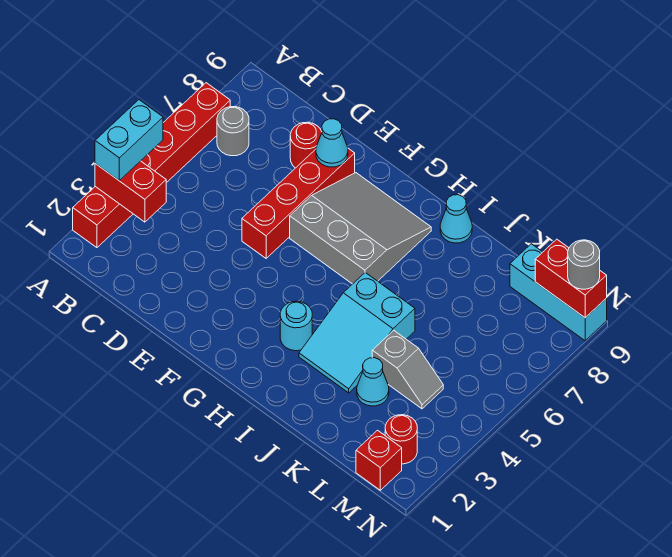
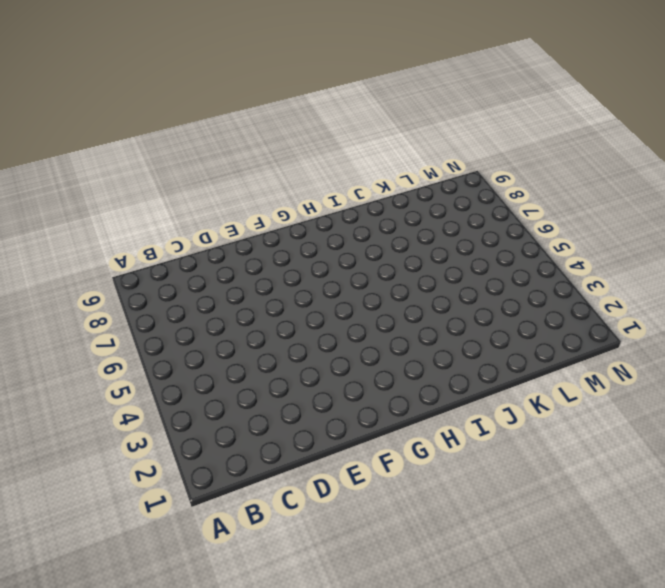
none -> red brick A2:A7 level 1
none -> grey round brick B7 level 1
none -> red round brick D8 level 1

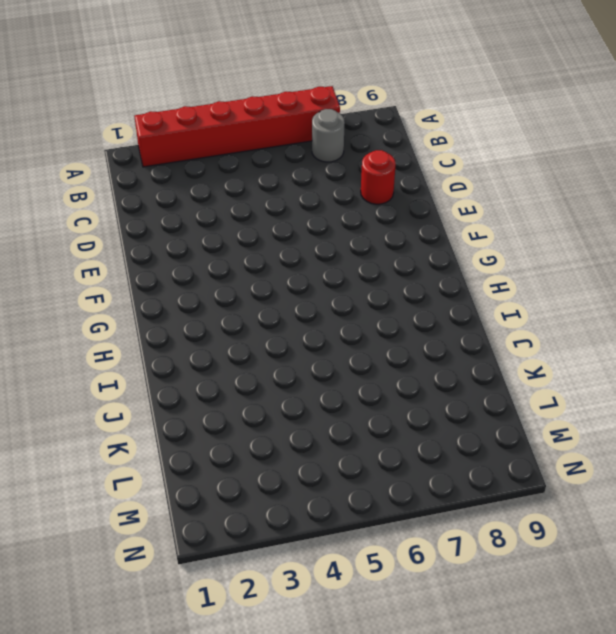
none -> red brick E5:E8 level 1
none -> grey slope F6:H8 level 1 top 6
none -> cyan round brick H3 level 1

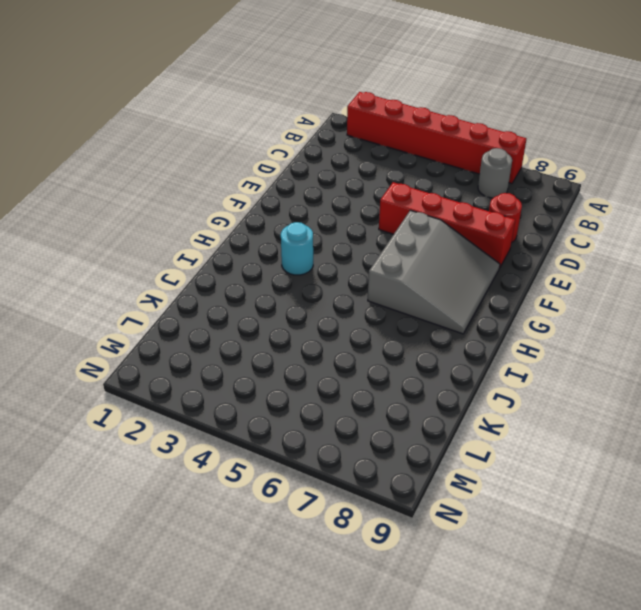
none -> cyan slope I3:J5 level 1 top 5
none -> cyan cone I9 level 1
none -> cyan cone K3 level 1

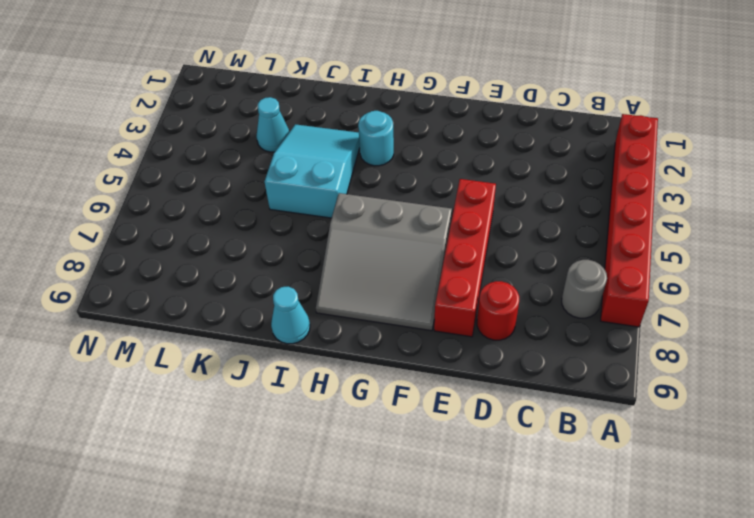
none -> grey slope K4:L4 level 1 top K
none -> cyan brick L9:N9 level 1
none -> red brick M1 level 1

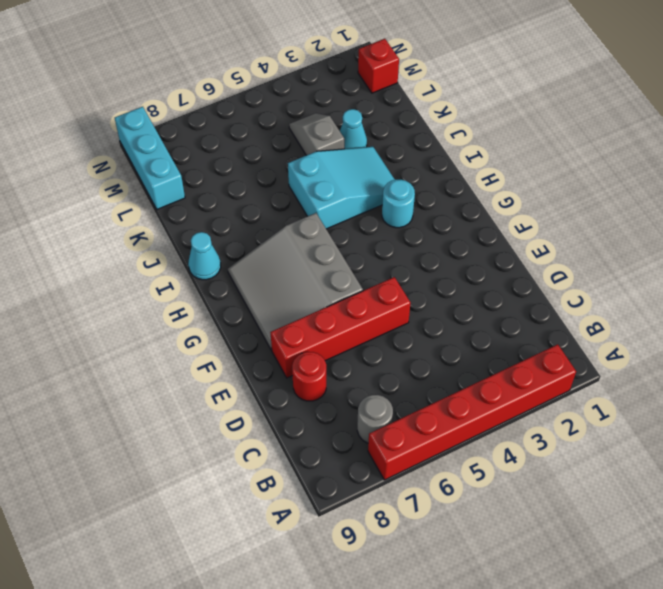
none -> red round brick M2 level 1
none -> red brick A3:B3 level 2
none -> cyan cone E8 level 2

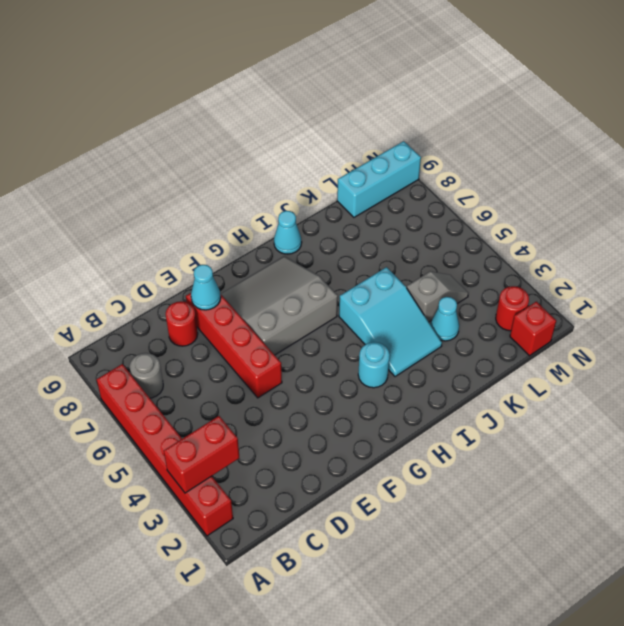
none -> red brick M9:N9 level 2
none -> cyan brick A3:A4 level 3
none -> grey round brick N9 level 3

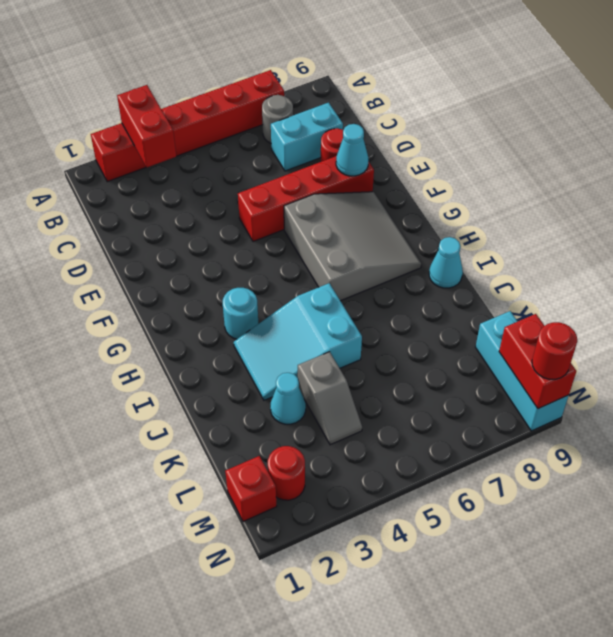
cyan brick C7:C8 level 1 -> cyan brick A3:A4 level 3
red round brick N9 level 3 -> grey round brick N9 level 3

